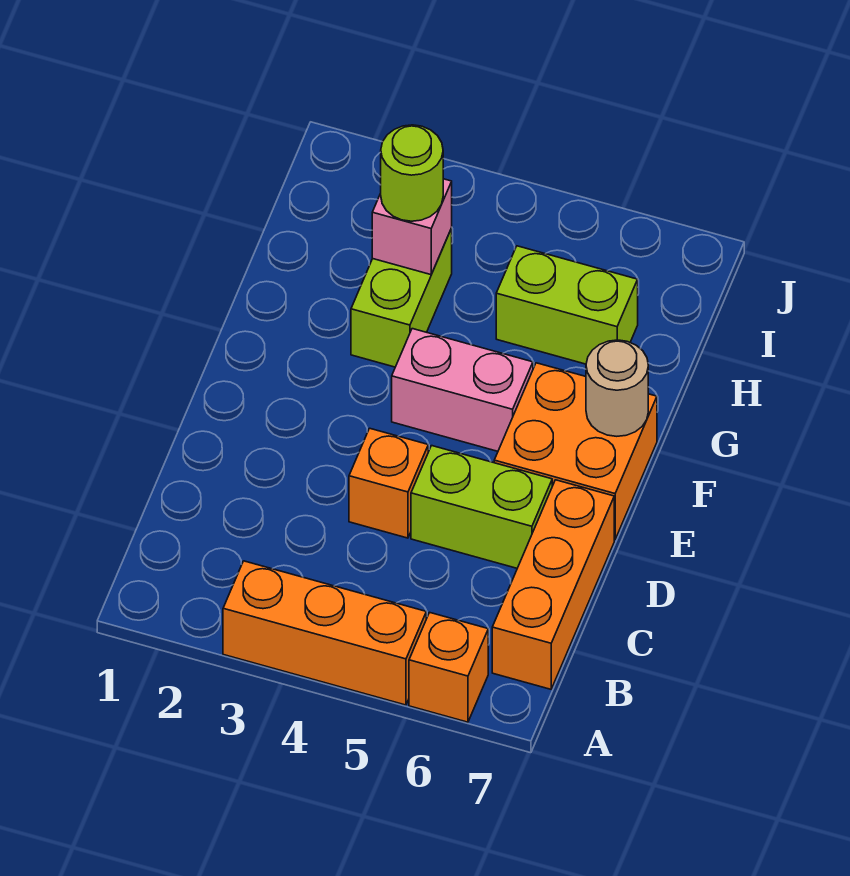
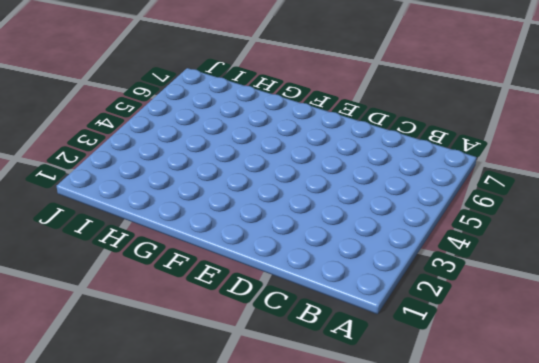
none -> orange brick A3:A5 level 1
none -> orange brick A6 level 1
none -> orange brick B7:D7 level 1

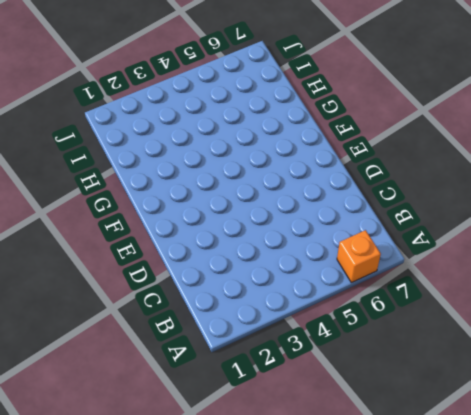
none -> orange brick A3:A5 level 1
none -> orange brick B7:D7 level 1
none -> orange brick D4 level 1

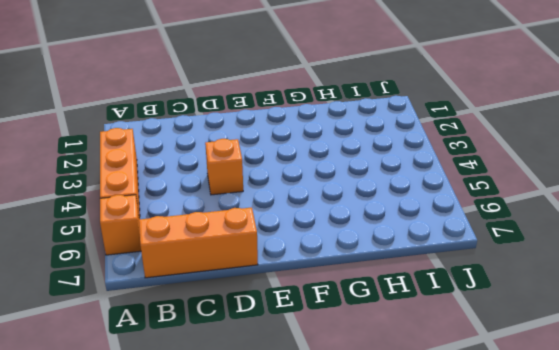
none -> lime brick D5:D6 level 1
none -> orange brick E6:F7 level 1
none -> pink brick F4:F5 level 1

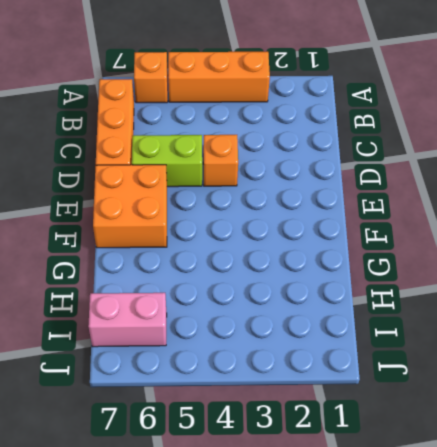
pink brick I6:I7 level 1 -> pink brick F4:F5 level 1
none -> lime brick G3:H3 level 1
none -> lime brick H5:H6 level 1
none -> tan round brick F7 level 2

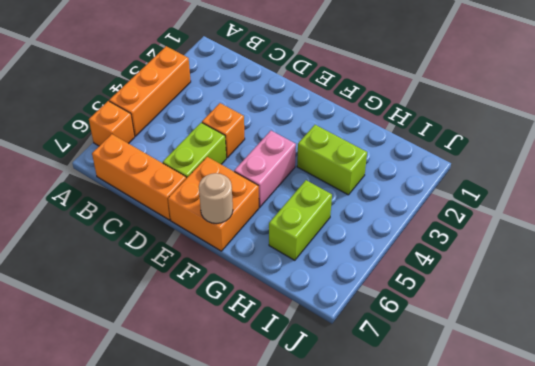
none -> pink brick H3 level 2
none -> lime round brick H3 level 3

